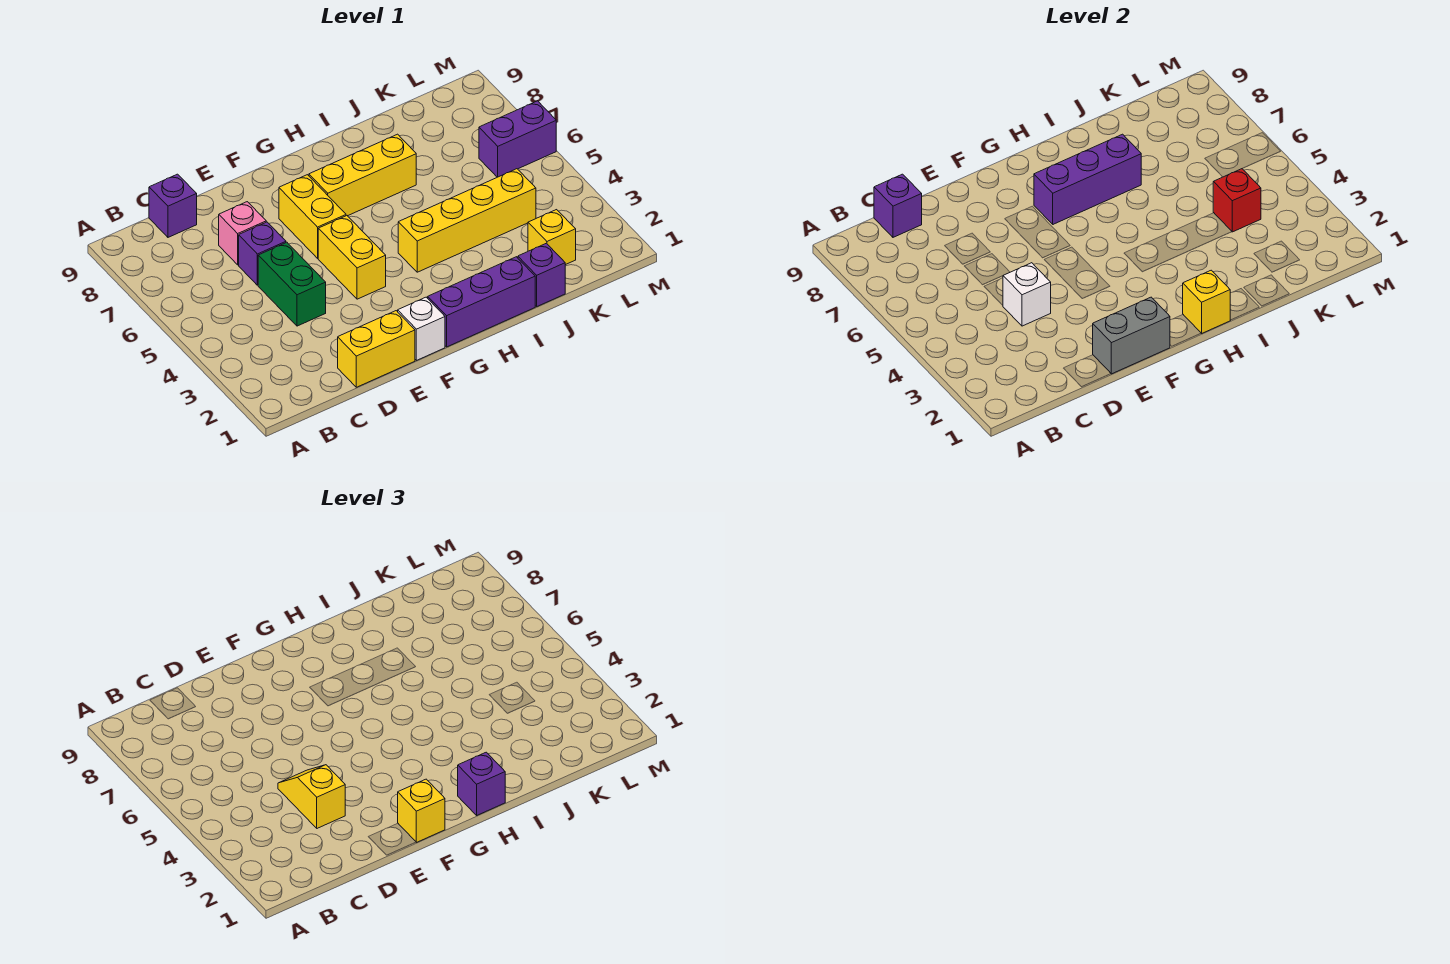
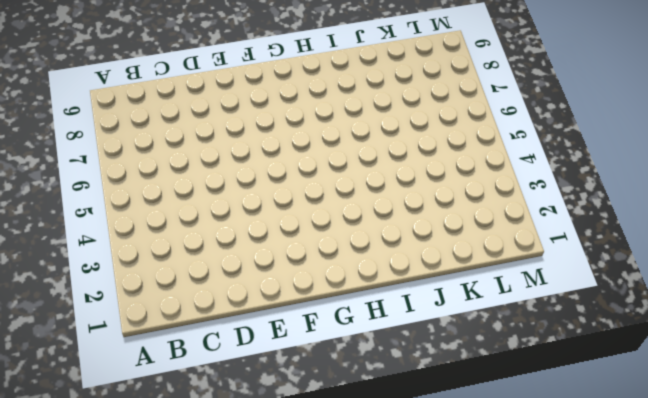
none -> purple brick C9 level 1
none -> yellow brick D1:E1 level 1
none -> green brick D4:D5 level 1

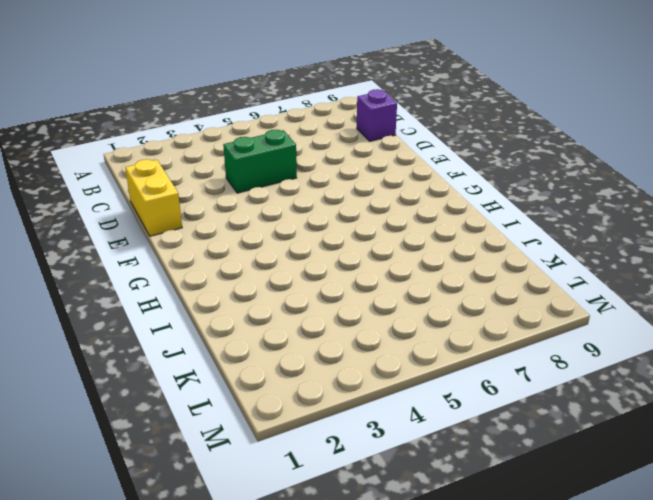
none -> purple brick D6 level 1
none -> pink brick D7 level 1
none -> white brick F1 level 1

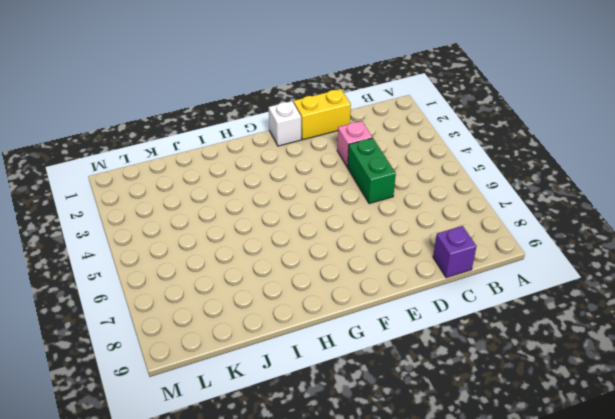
pink brick D3 level 1 -> pink brick D7 level 1
none -> purple brick D6 level 1
none -> yellow brick F4:F5 level 1
none -> yellow brick F6:F7 level 1

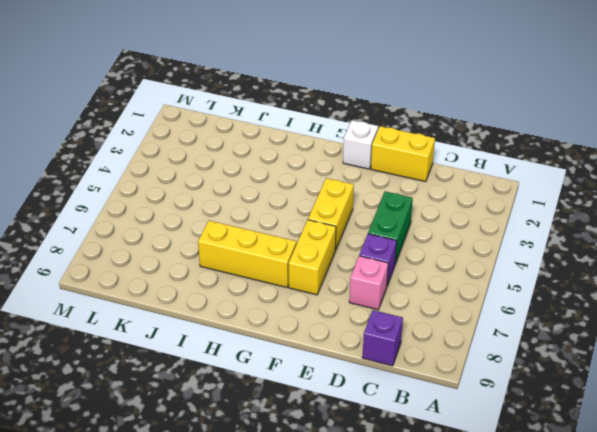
none -> purple brick G1:I1 level 1
none -> yellow brick H4:K4 level 1
none -> purple brick J1 level 1

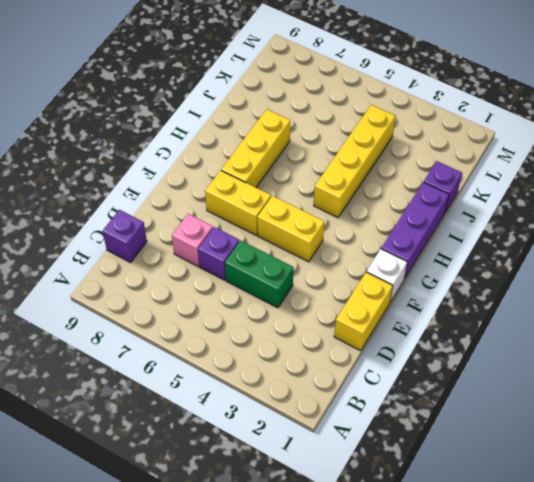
none -> yellow brick K2 level 1
none -> purple brick L6:M6 level 1
none -> purple brick C9 level 2

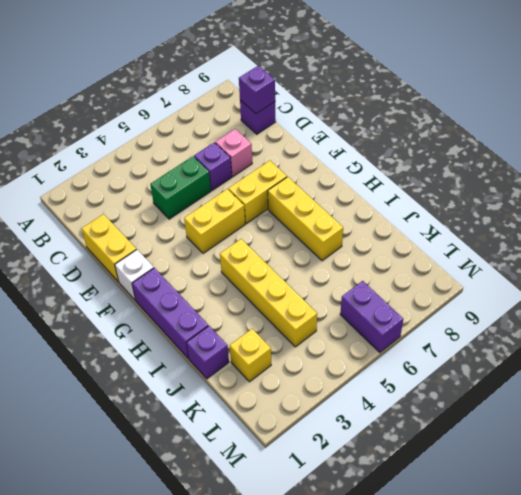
none -> white brick D4 level 2
none -> grey brick E1:F1 level 2
none -> purple brick G7:I7 level 2

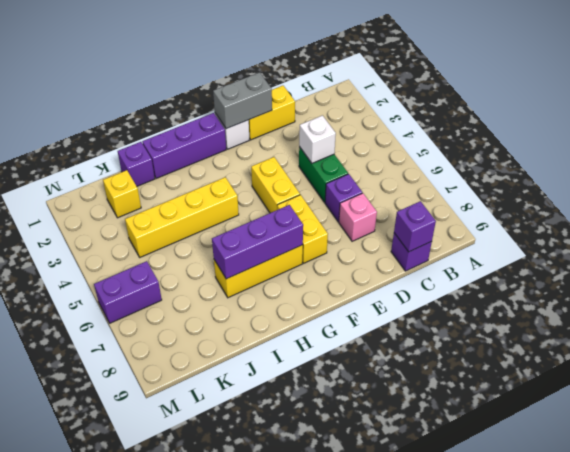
none -> yellow brick H1 level 2
none -> red brick K4 level 2
none -> yellow slope D3:D4 level 3 top 3

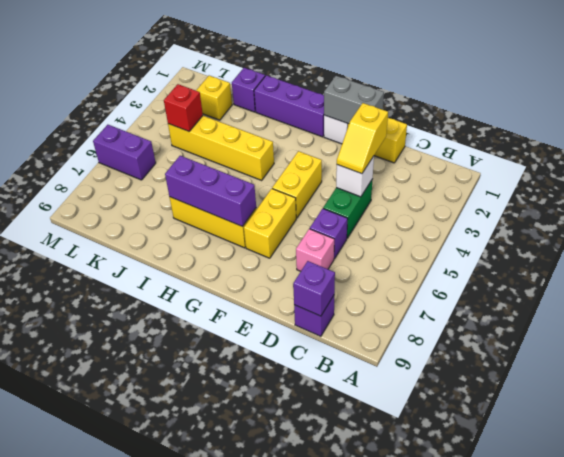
none -> yellow brick H1 level 2
none -> yellow brick F1 level 3
none -> purple brick H1 level 3

